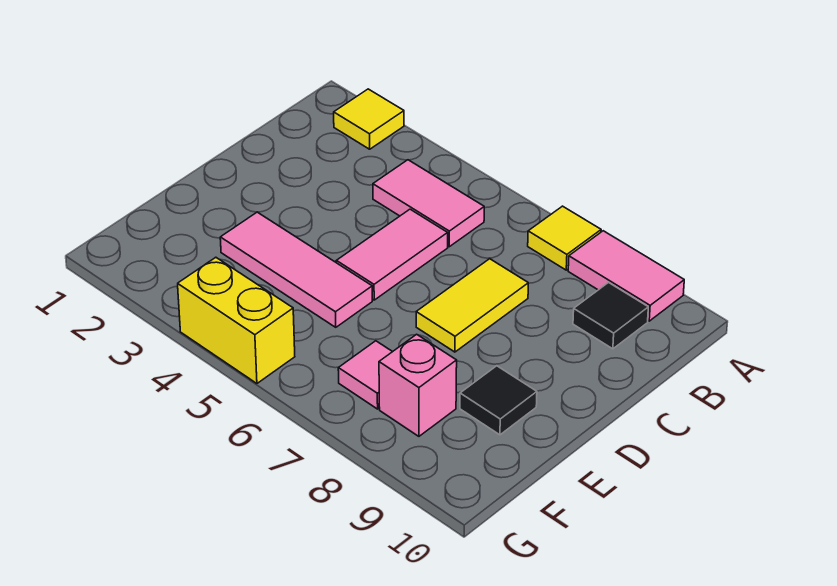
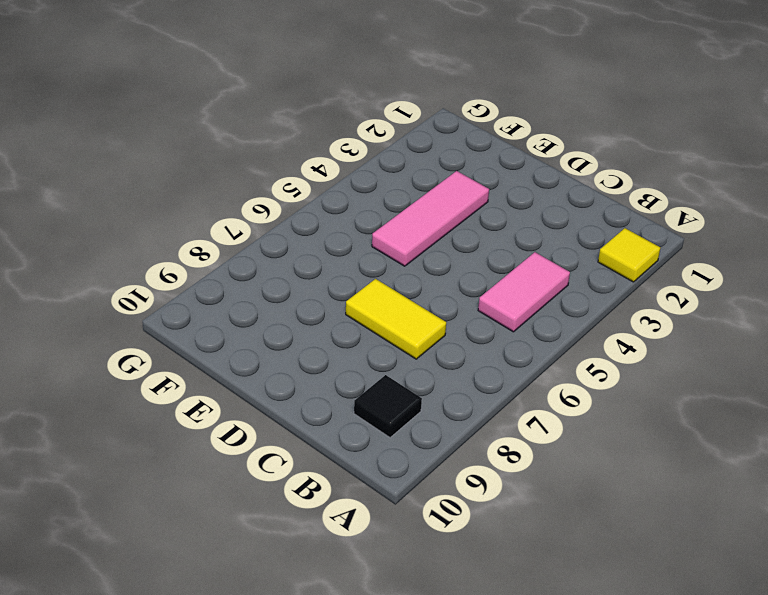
none -> yellow tile A7 level 1
none -> pink tile A8:A9 level 1
none -> pink tile C5:D5 level 1

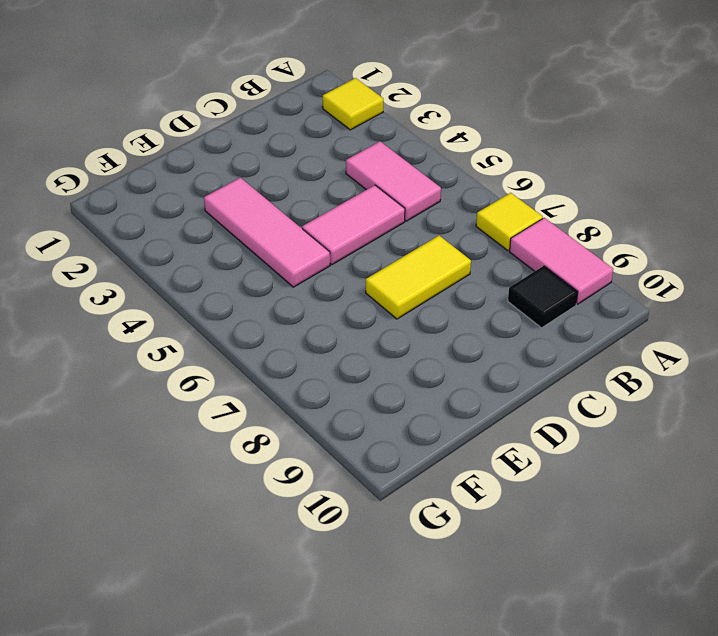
none -> black tile E9 level 1
none -> pink tile F7 level 1
none -> pink brick F8 level 1

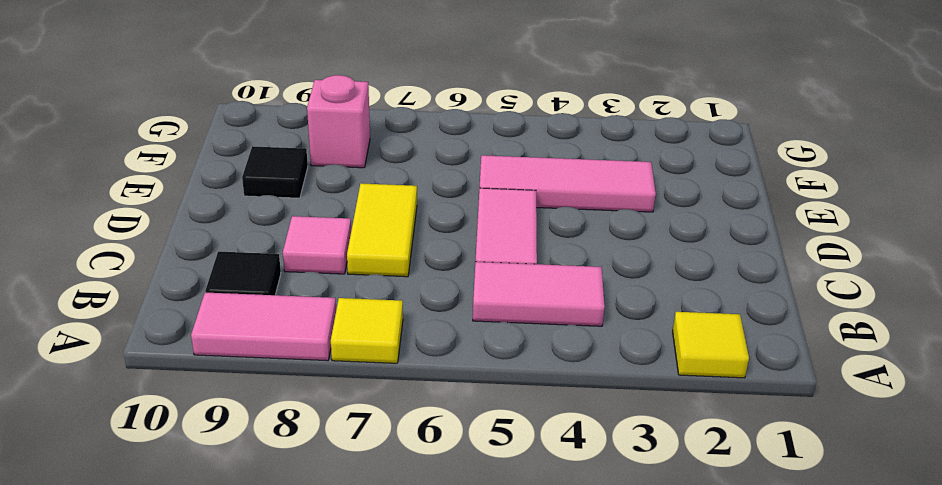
pink tile C8 level 1 -> pink tile F7 level 1
none -> yellow brick G4:G5 level 1

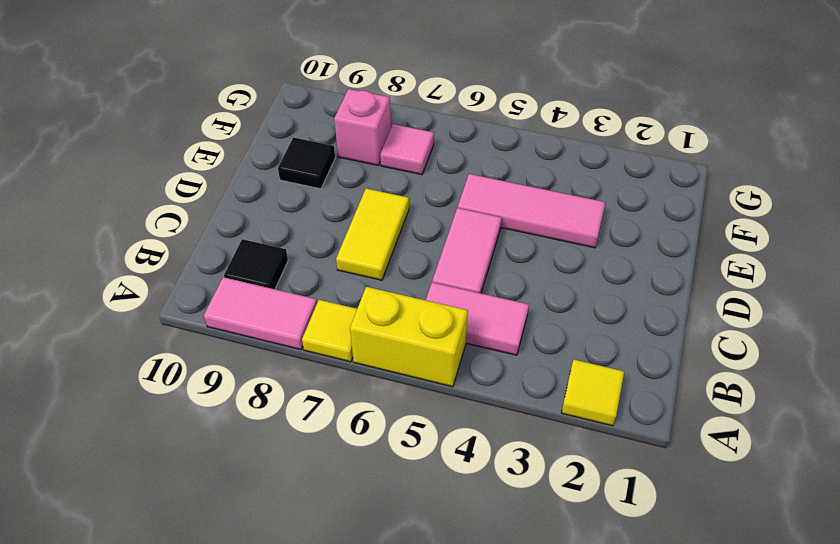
yellow brick A5:A6 level 1 -> yellow brick G4:G5 level 1

